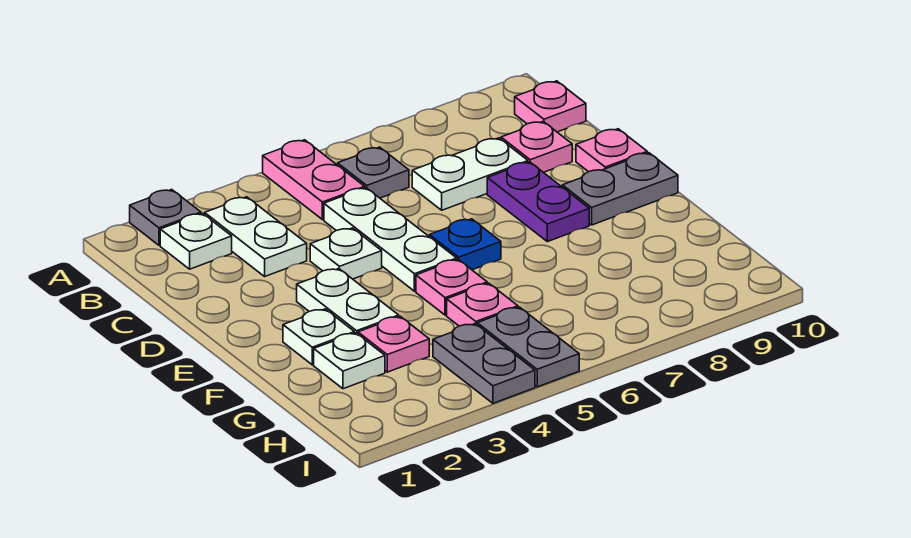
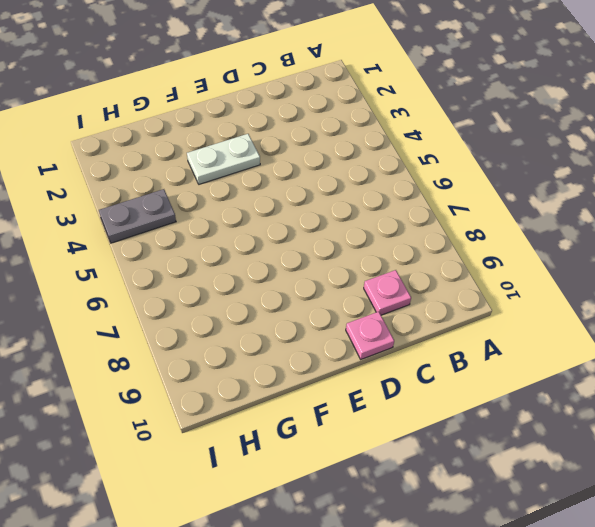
none -> grey plate A2 level 1
none -> pink plate A5:B5 level 1
none -> white plate B2 level 1

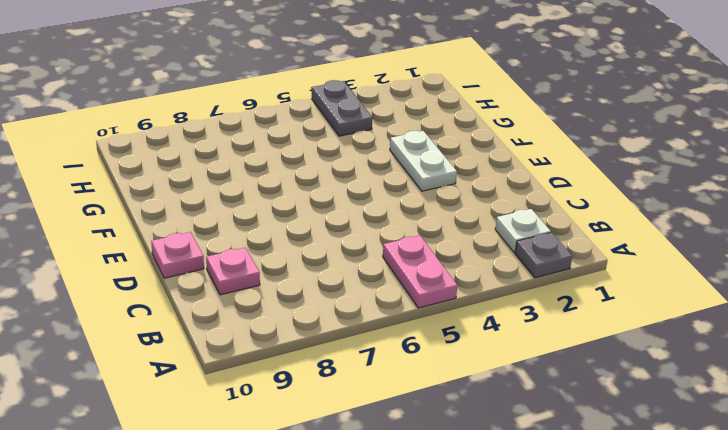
none -> white plate B3:C3 level 1
none -> grey plate B6 level 1
none -> pink plate B10 level 1

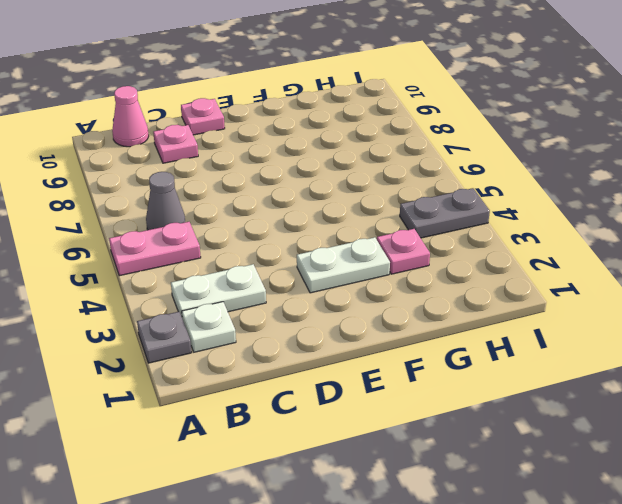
grey cone B6 level 1 -> grey plate B6 level 1
pink cone B10 level 1 -> pink plate B10 level 1
none -> white plate C5:E5 level 1
none -> white plate C7:C8 level 1
none -> white plate D4 level 1

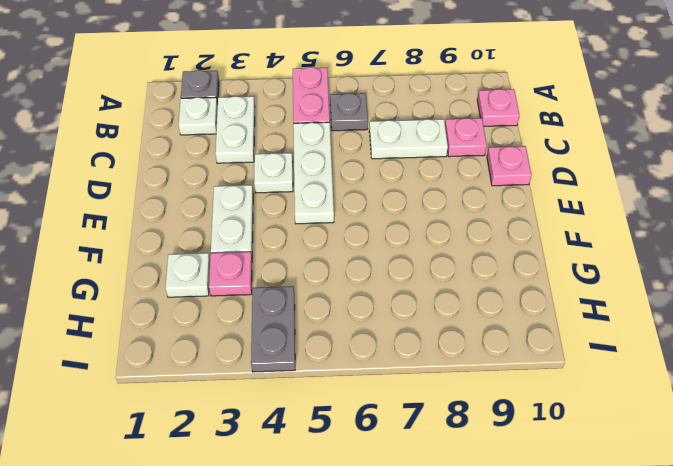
none -> purple plate D8:E8 level 1
none -> blue plate E6 level 1
none -> grey plate E9:E10 level 1

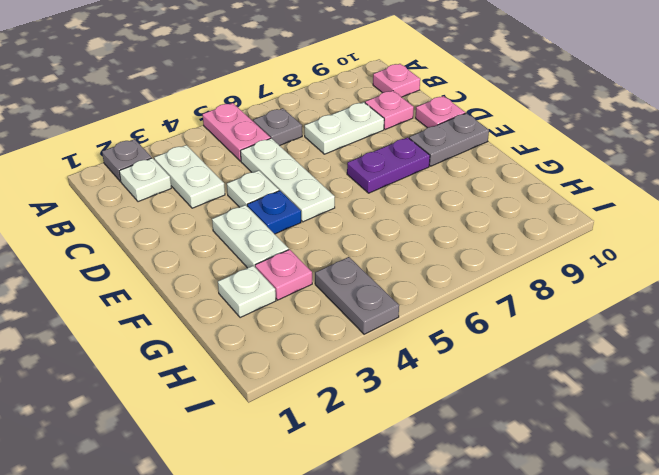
blue plate E4 level 1 -> blue plate E6 level 1
purple plate E7:E8 level 1 -> purple plate D8:E8 level 1
none -> white plate F2 level 1
none -> pink plate F5 level 1
none -> pink plate G5 level 1

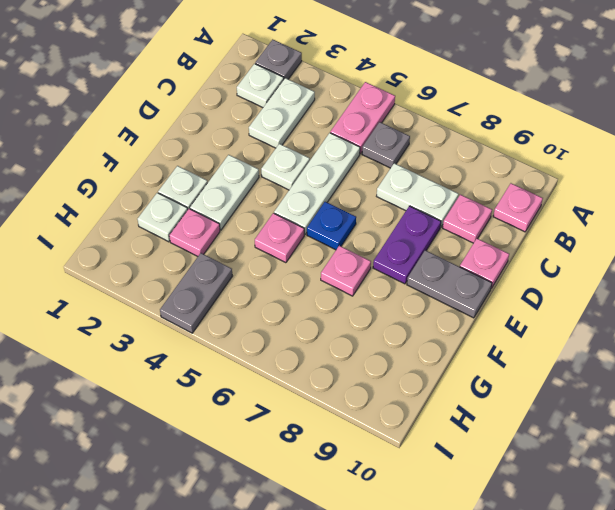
pink plate F7 level 1 -> pink plate G5 level 1
none -> grey plate H5:I5 level 1

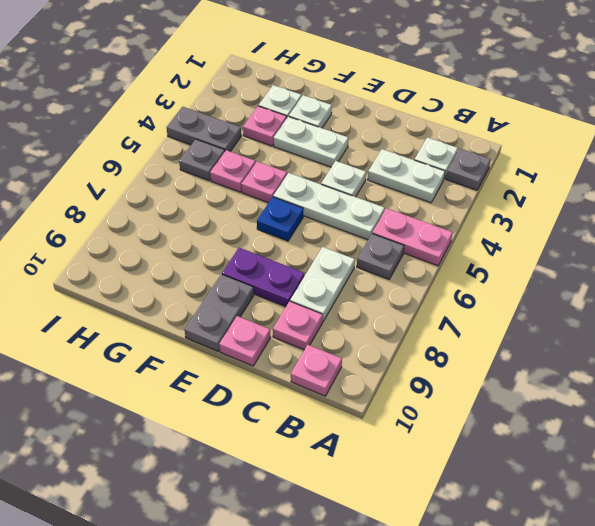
grey plate H5 level 1 -> grey plate H5:I5 level 1

